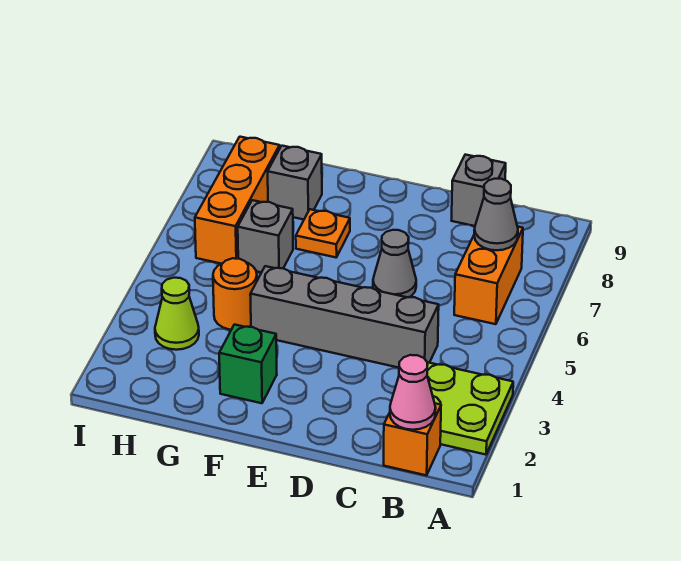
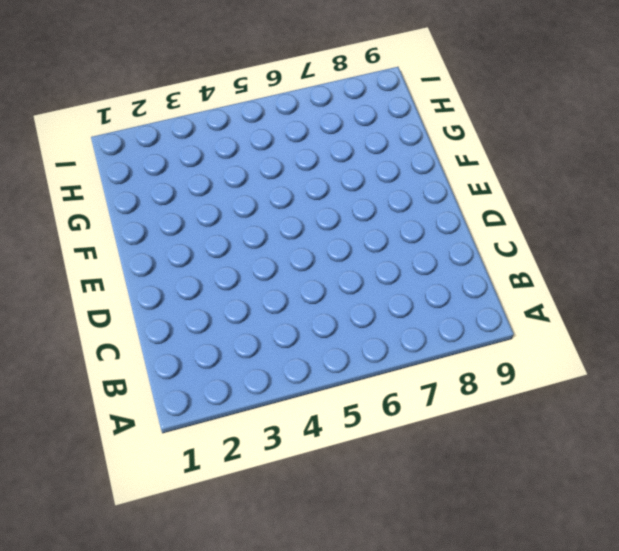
none -> lime plate A2:B3 level 1
none -> orange brick B1 level 1
none -> orange brick B6:B7 level 1

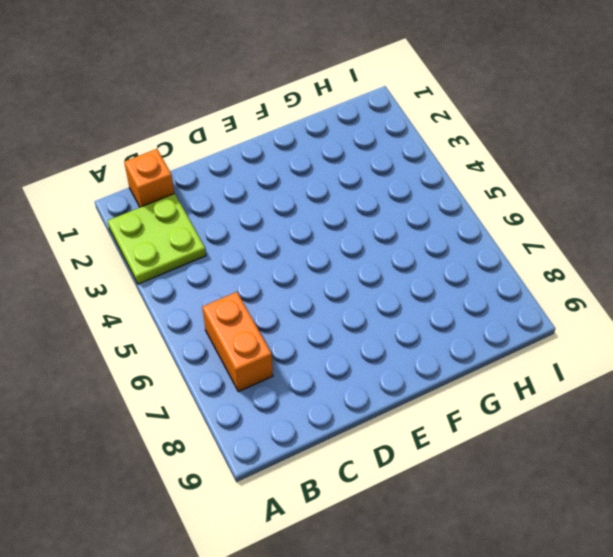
none -> grey brick C4:F4 level 1
none -> grey brick C9 level 1
none -> grey cone D6 level 1

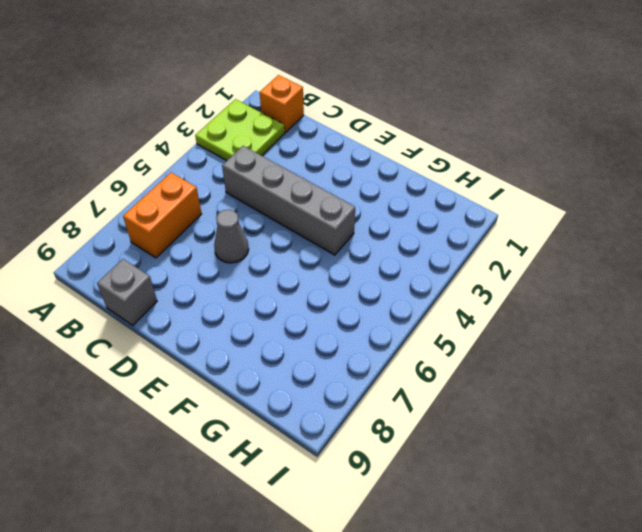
none -> green brick F2 level 1
none -> orange plate F7 level 1
none -> orange round brick G4 level 1

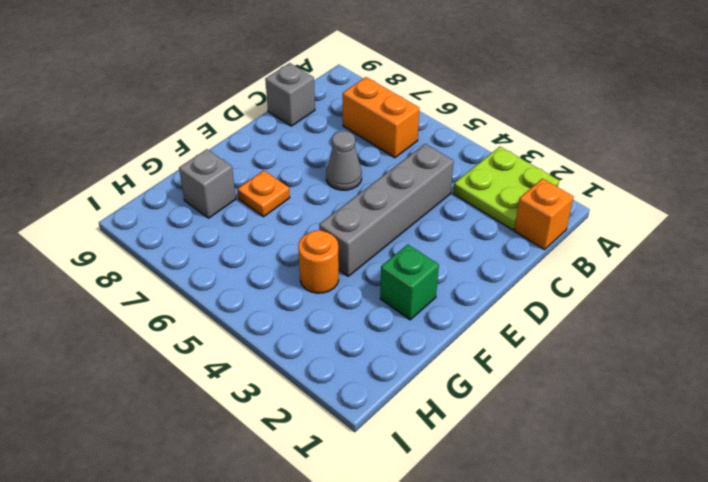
none -> grey brick G6 level 1
none -> lime cone H3 level 1
none -> orange brick H6:H8 level 1

